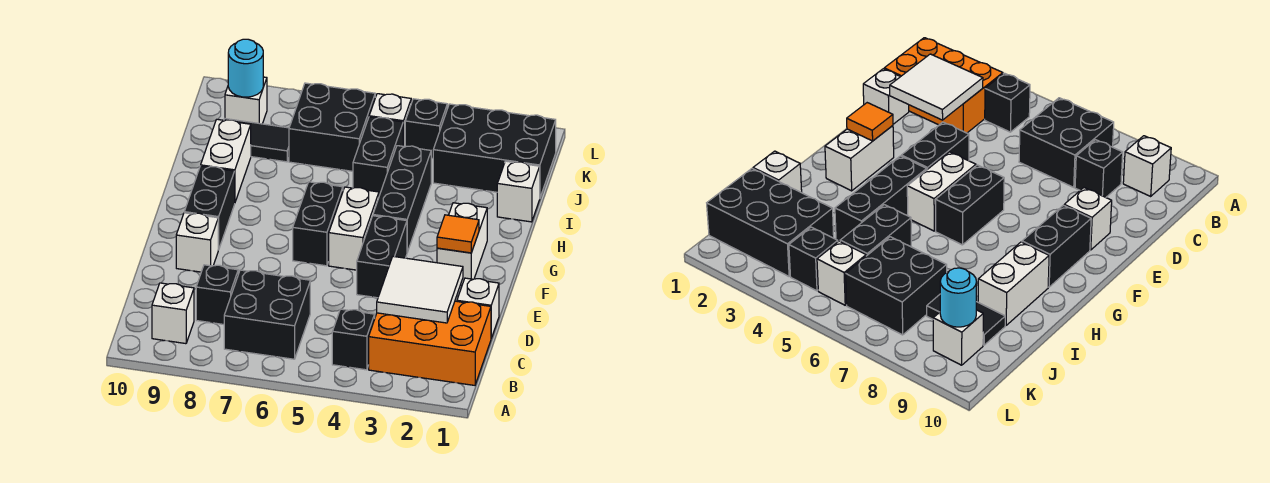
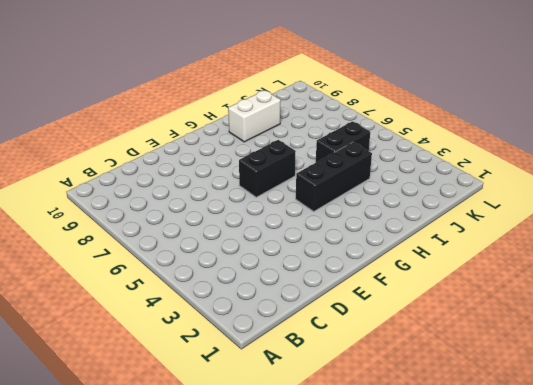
none -> orange brick B1:C3 level 1
none -> black brick B4 level 1
none -> black brick B6:C7 level 1

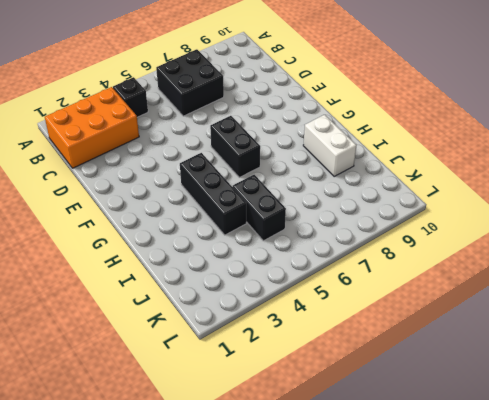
none -> white brick B9 level 1
none -> black brick C8 level 1
none -> white brick D1 level 1

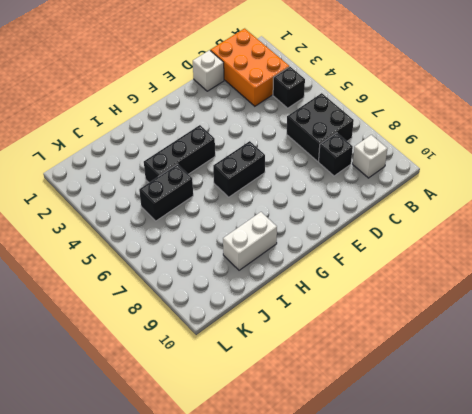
none -> black brick E4:F4 level 1
none -> white brick E9 level 1
none -> white brick F2:G2 level 1

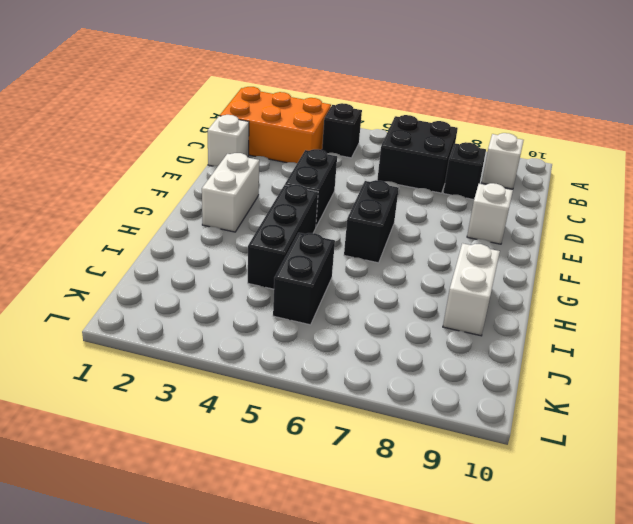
none -> white brick F5:G5 level 1
none -> black brick F9:G9 level 1
none -> white brick I1 level 1

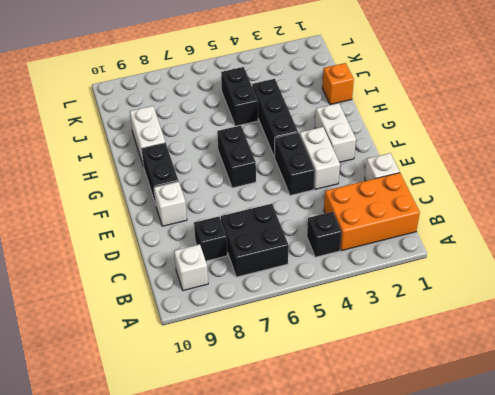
white brick E3:F3 level 1 -> white brick F5:G5 level 1
orange brick I1 level 1 -> white brick I1 level 1
none -> black brick J1:K3 level 1
none -> black brick J6:K7 level 1
none -> black tile J8:J9 level 1

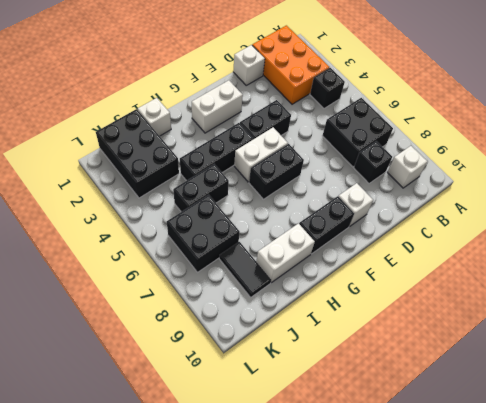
none -> black brick K4 level 1
none -> white brick K5 level 1
none -> white brick K9 level 1

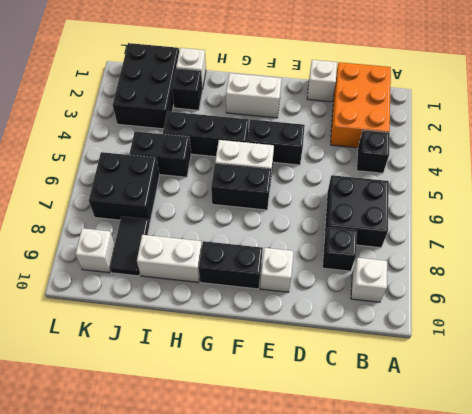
black brick I2 level 1 -> black brick K4 level 1
none -> white brick K5 level 1
none -> white tile C2:D3 level 2
none -> orange tile F2 level 2

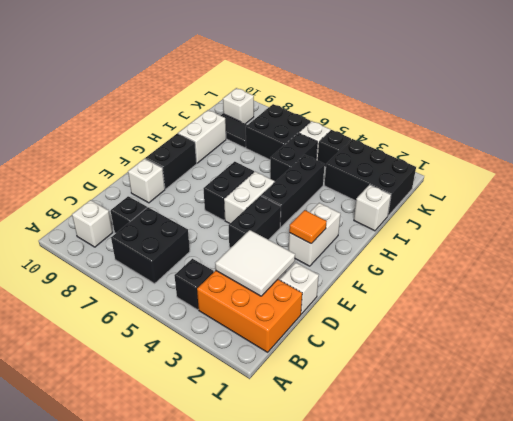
none -> cyan round brick K9 level 2

